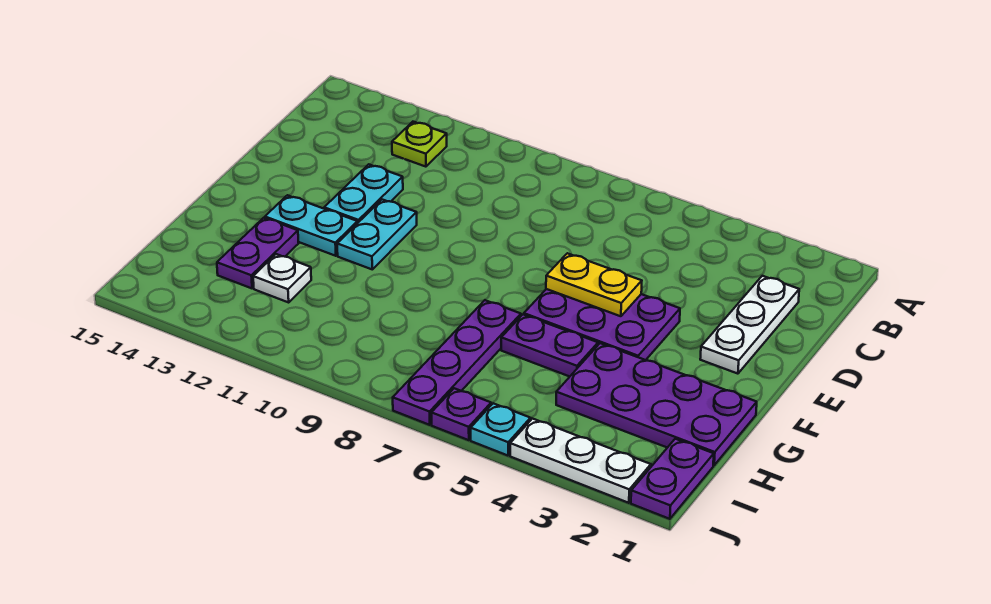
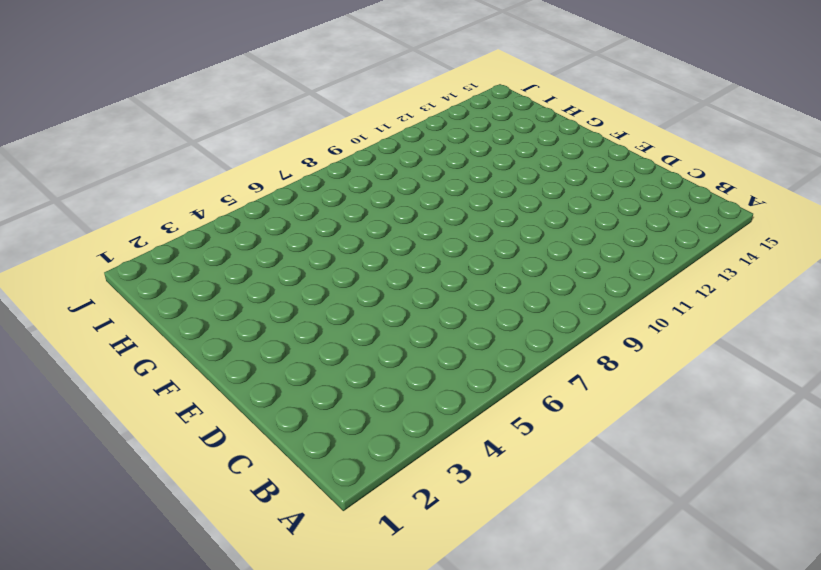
none -> lime plate B12 level 1
none -> white plate C2:E2 level 1
none -> cyan plate D12:E12 level 1

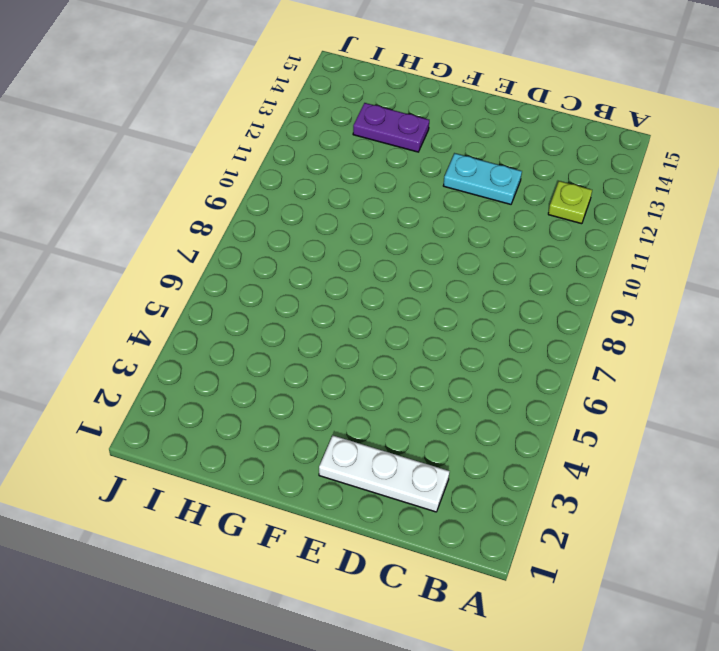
none -> purple plate E4:F6 level 1
none -> cyan plate E11:F11 level 1
none -> cyan plate F12:F13 level 1

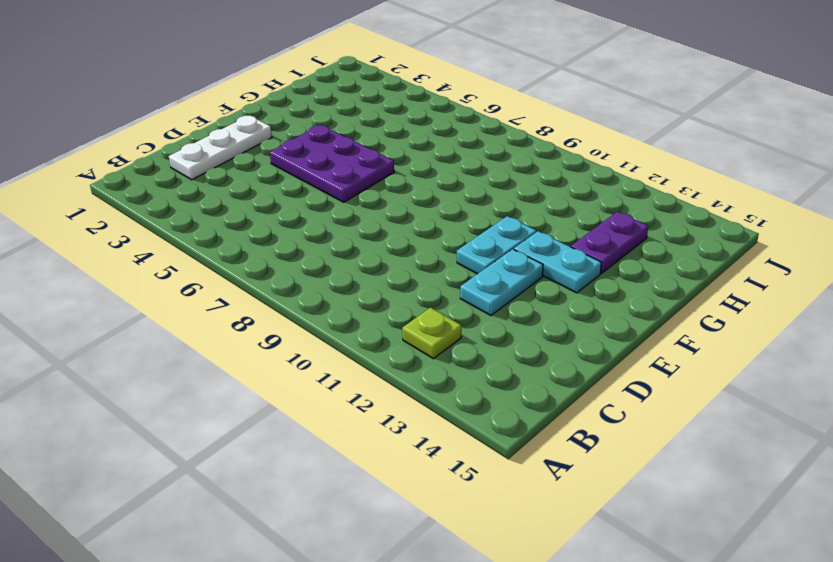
none -> purple plate G1:H4 level 1
none -> purple plate G5:G6 level 1
none -> purple plate G7:J7 level 1

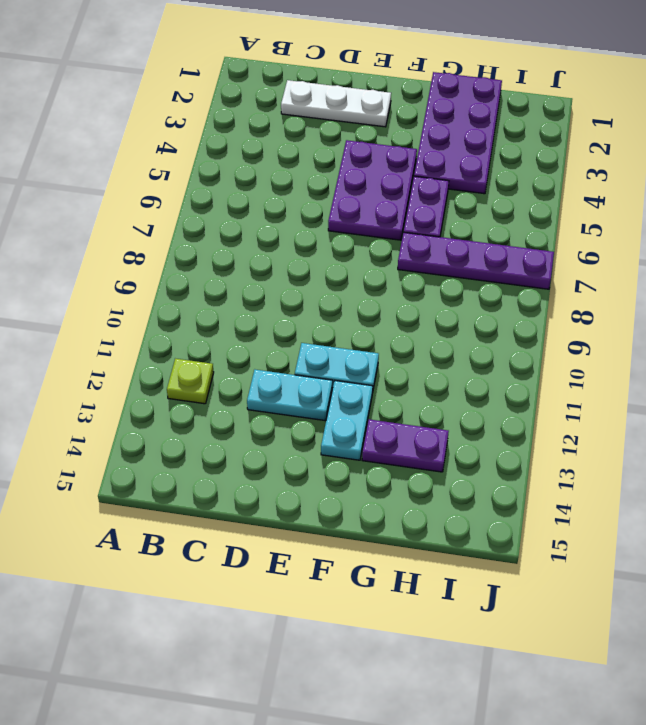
none -> white plate H12 level 1
none -> purple plate I1:J1 level 1
none -> white plate J2:J4 level 1

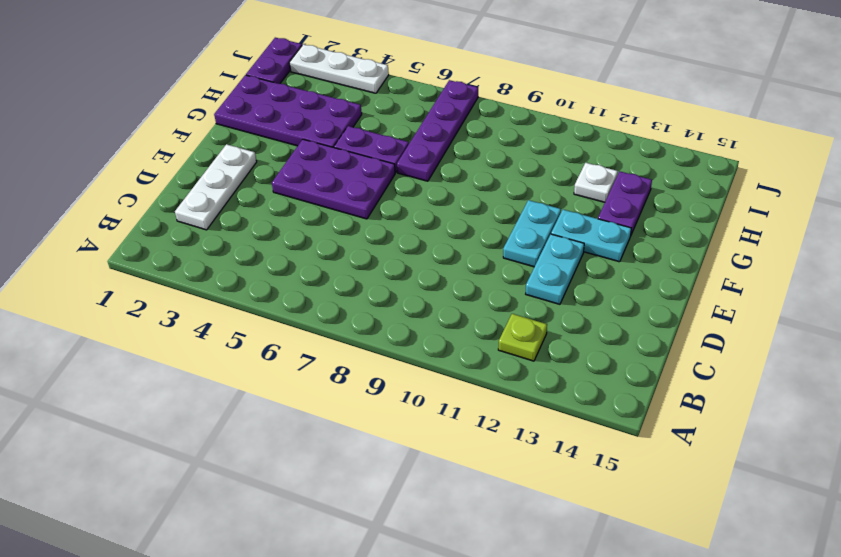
none -> cyan plate J5 level 1
none -> purple plate J6 level 1
none -> yellow plate E5:E6 level 2

